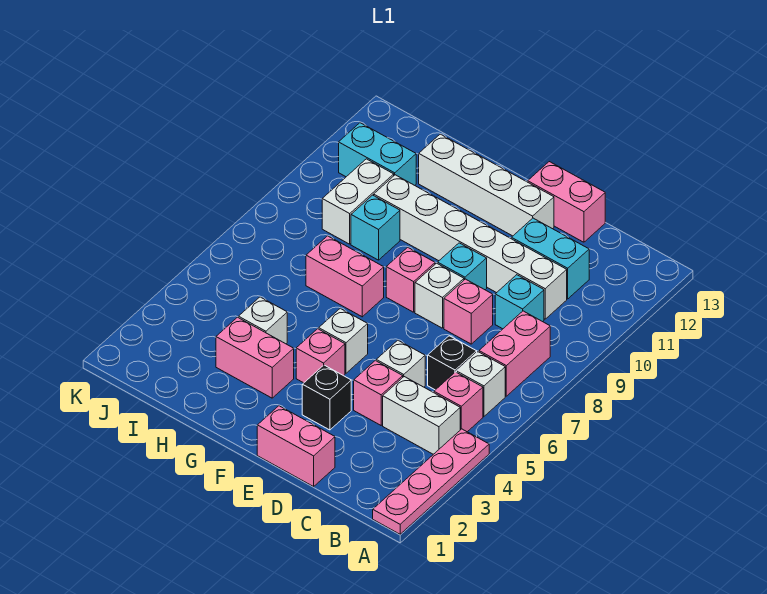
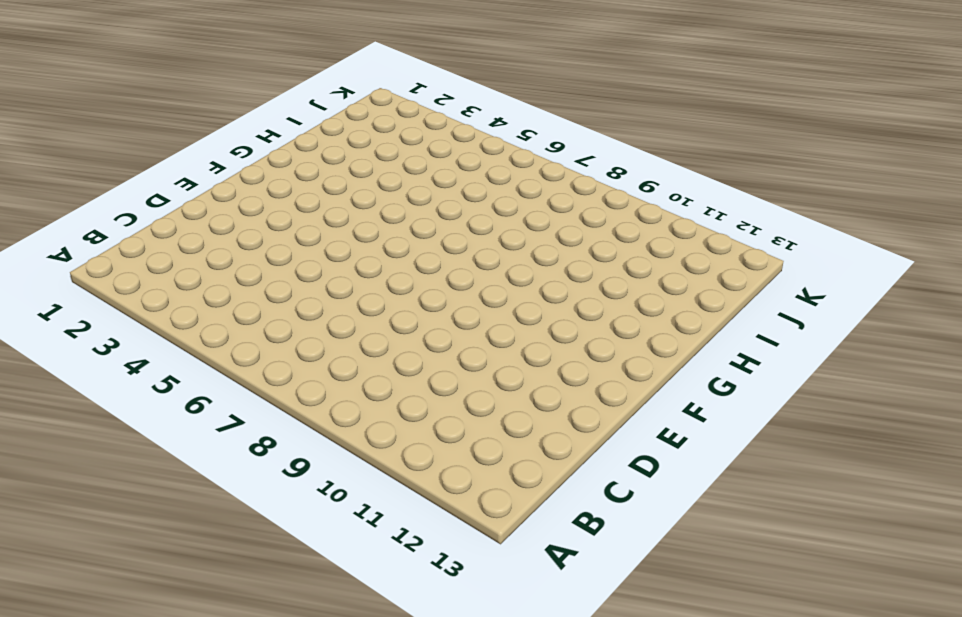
none -> pink plate A1:A4 level 1
none -> white brick B4:C4 level 1
none -> pink brick B5 level 1

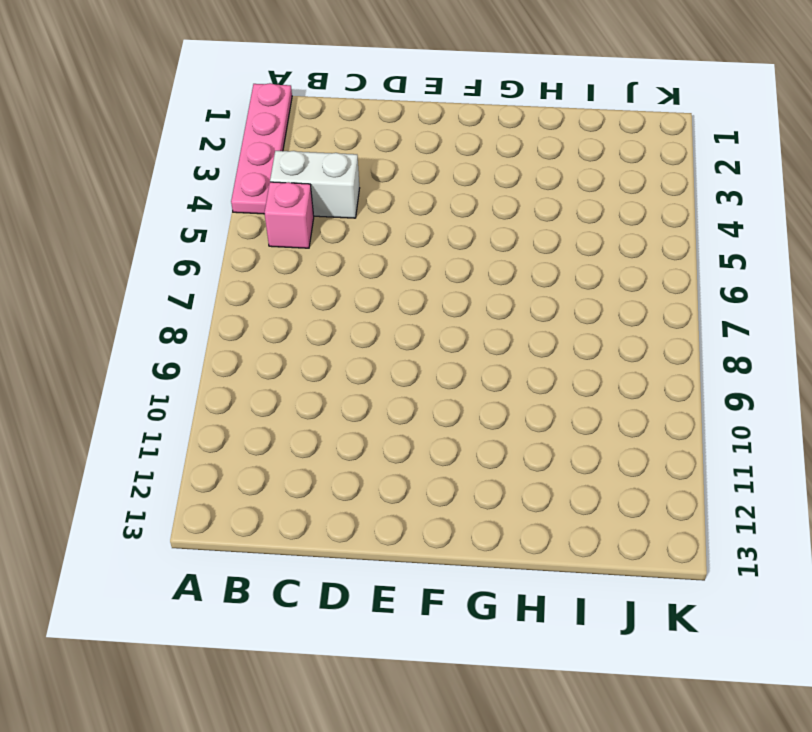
none -> white brick B6 level 1
none -> pink brick B7:B8 level 1
none -> black brick C6 level 1

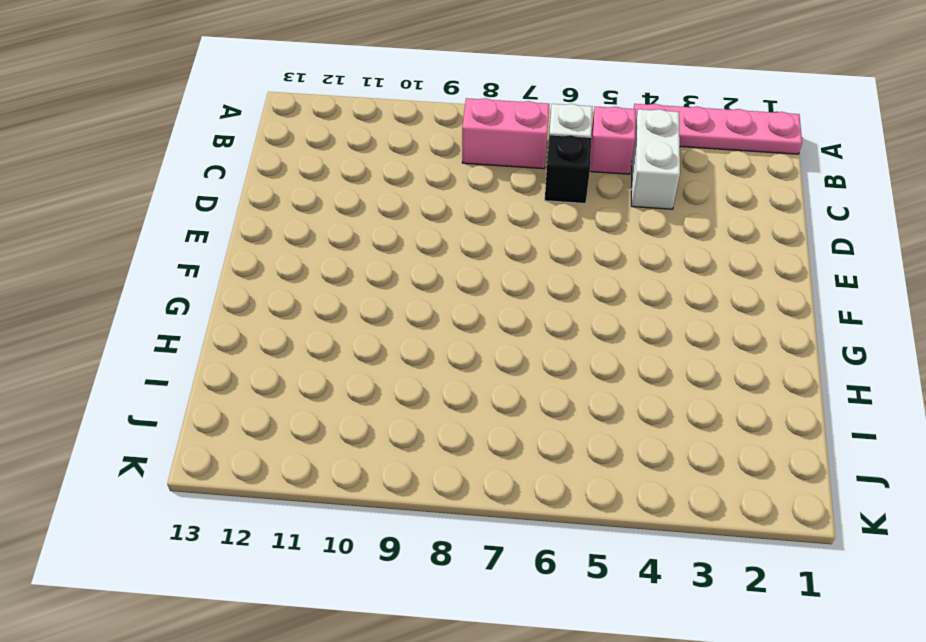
none -> cyan brick C9 level 1
none -> white brick C10:H10 level 1
none -> cyan brick C11:D11 level 1

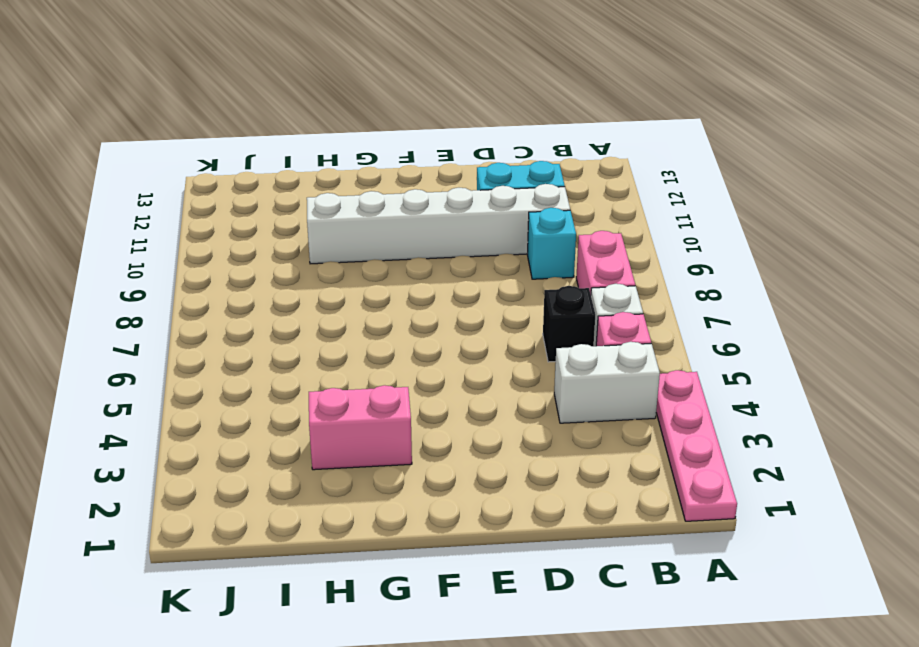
none -> pink brick D1:E1 level 1
none -> pink brick D4 level 1
none -> white brick D5 level 1

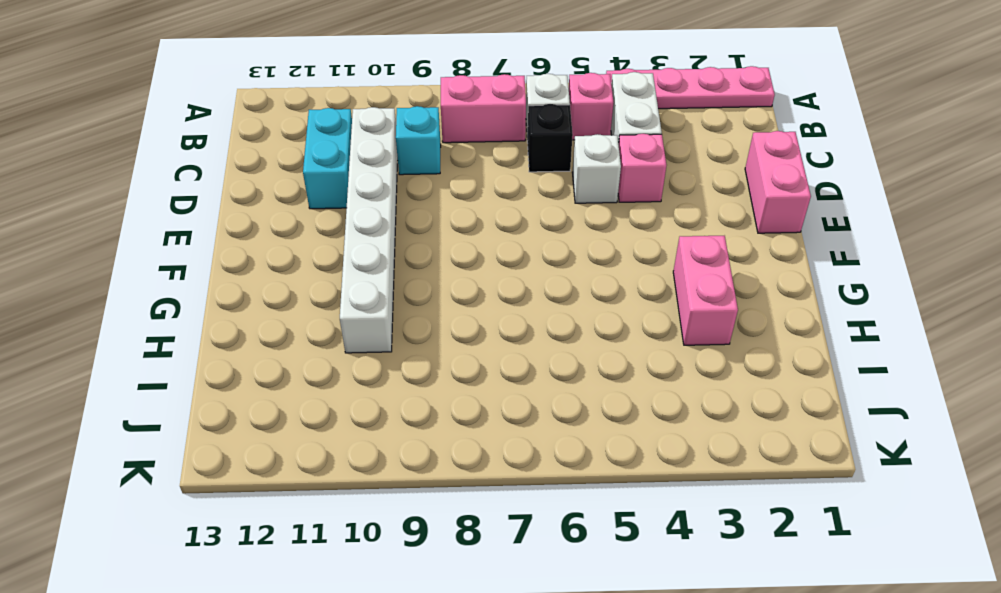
none -> pink brick D8 level 1
none -> pink brick D13:E13 level 1
none -> black brick E3 level 1

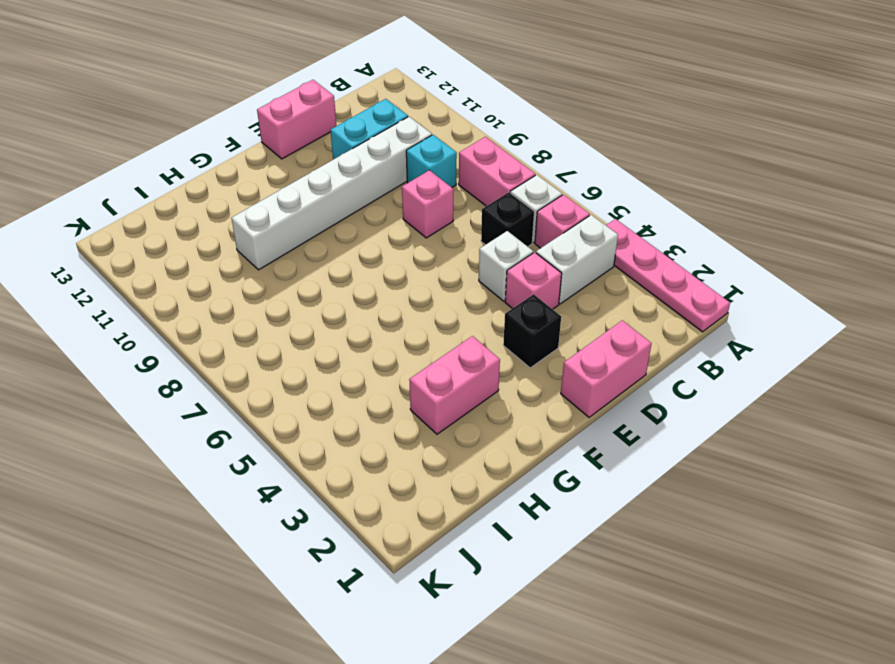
none -> white brick E8 level 1
none -> cyan brick E9 level 1
none -> white brick E12:H12 level 1

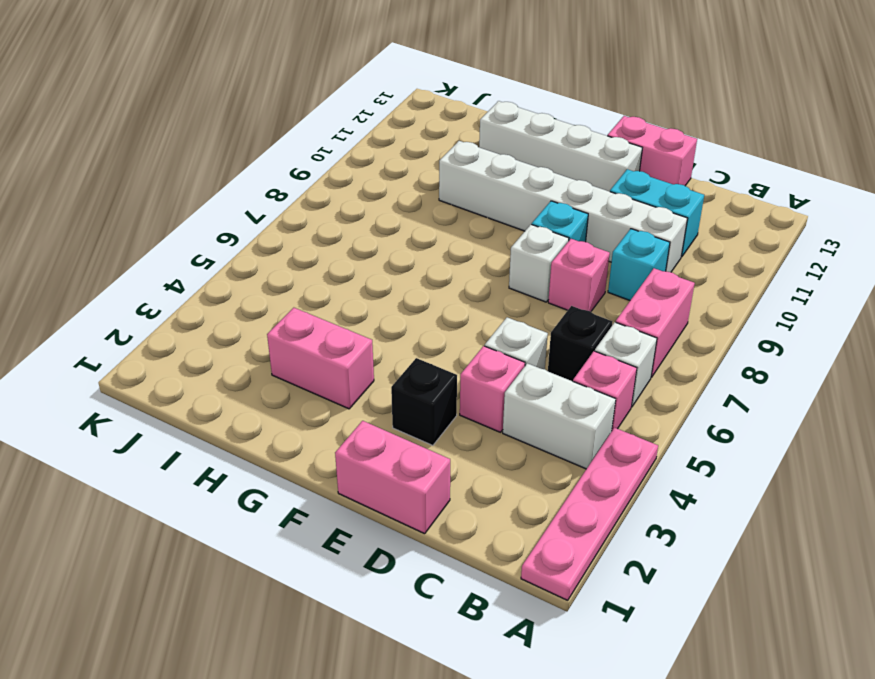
none -> pink brick F4 level 1
none -> white brick F5 level 1
none -> pink brick F8 level 1

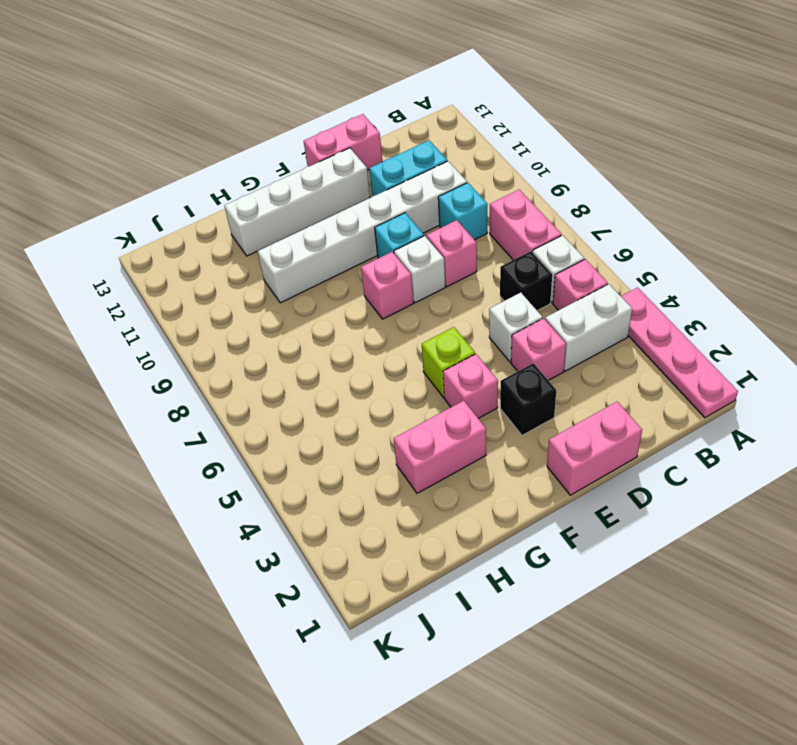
lime brick F5 level 1 -> white brick F5 level 1
none -> pink brick G7:H7 level 1
none -> white brick H4 level 1
none -> cyan brick H9 level 1

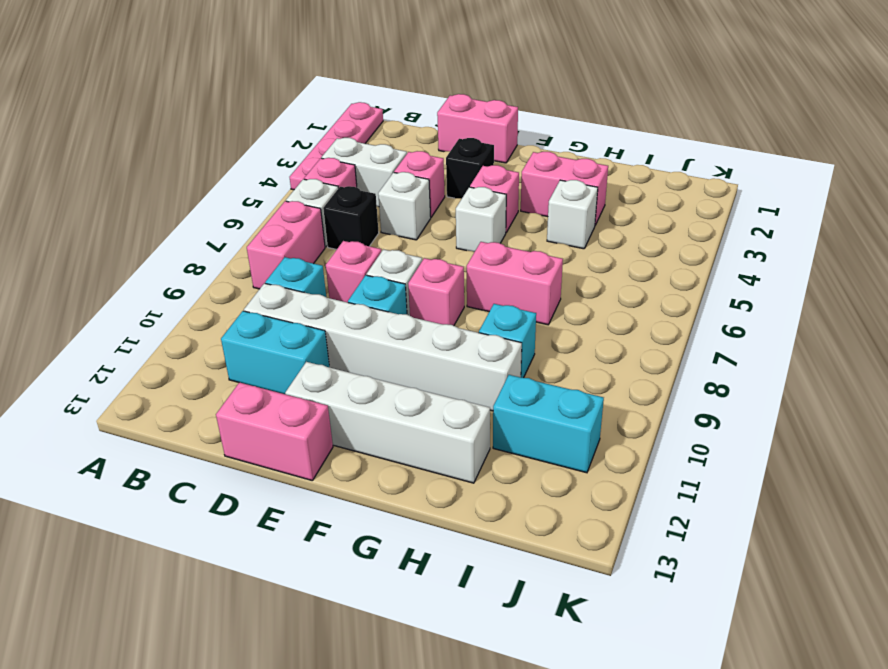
none -> white brick I9:I10 level 1

